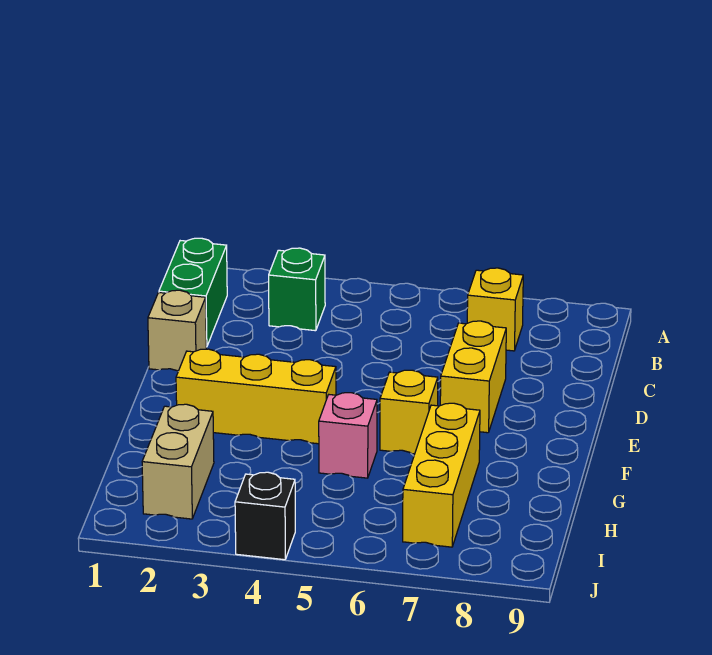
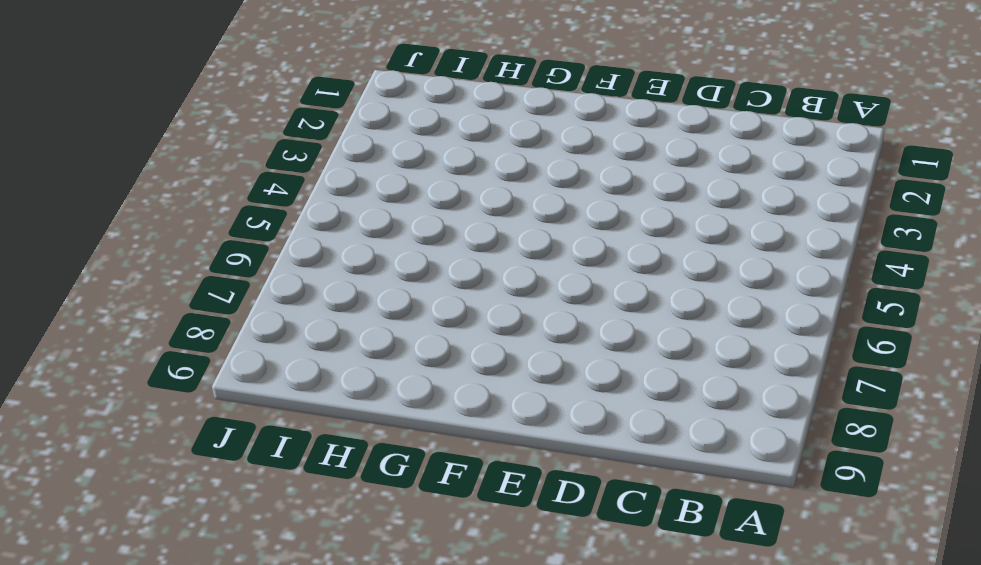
none -> green brick B1:C1 level 1
none -> green brick B3 level 1

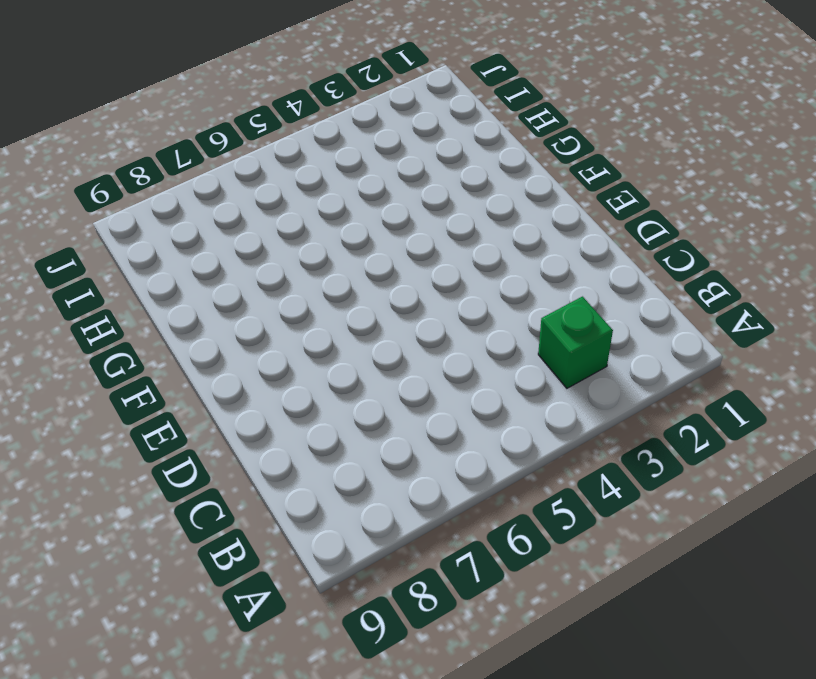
none -> green brick B1:C1 level 1
none -> yellow brick B7 level 1

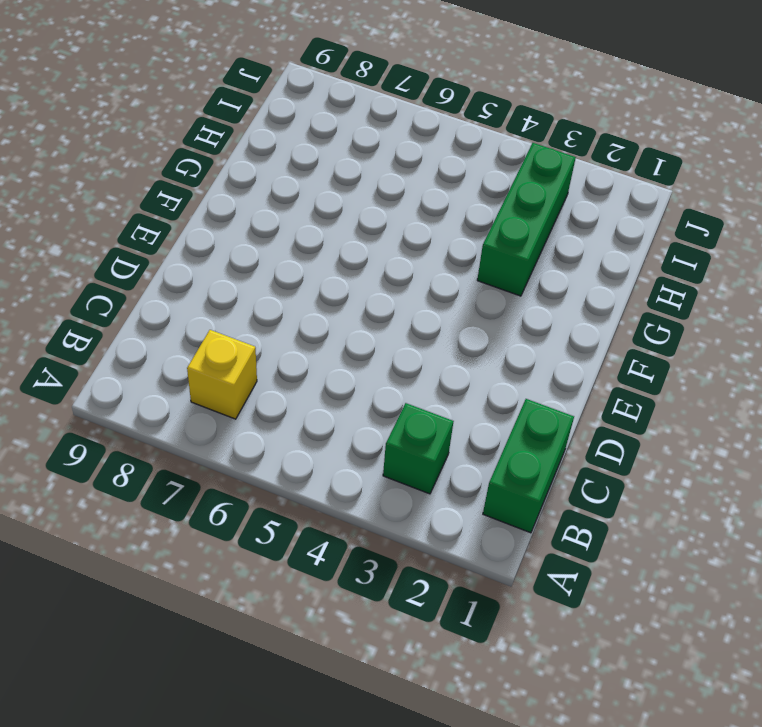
green brick G3:I3 level 1 -> none
none -> tan brick D1 level 1
none -> yellow brick D7:E7 level 1

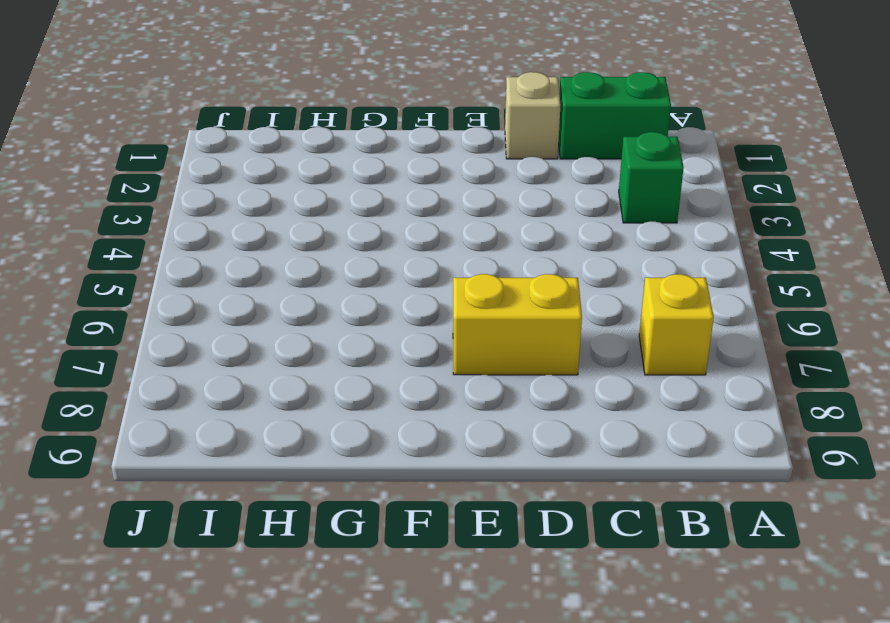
none -> yellow brick F2:F4 level 1
none -> yellow brick F6 level 1

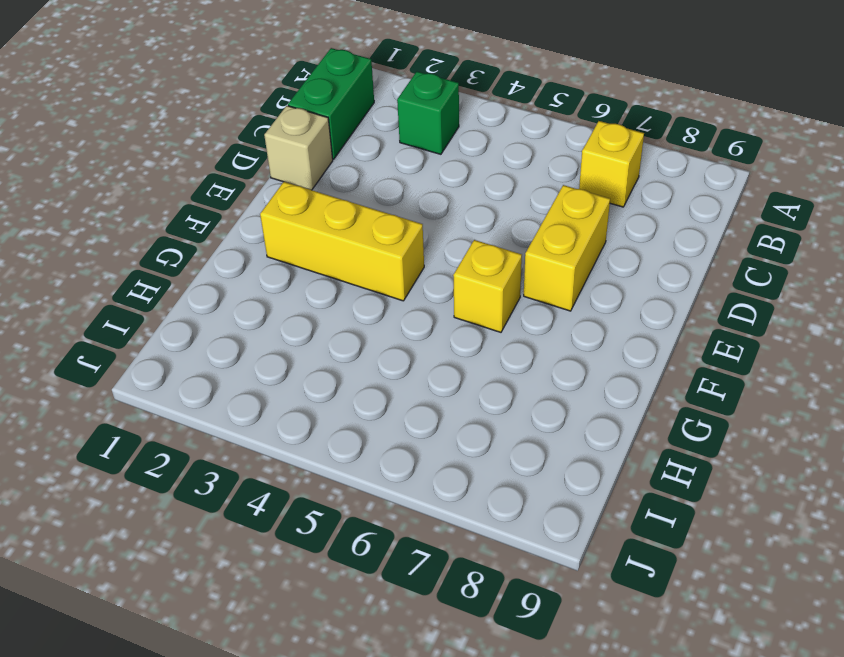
none -> pink brick G5 level 1
none -> yellow brick G7:I7 level 1

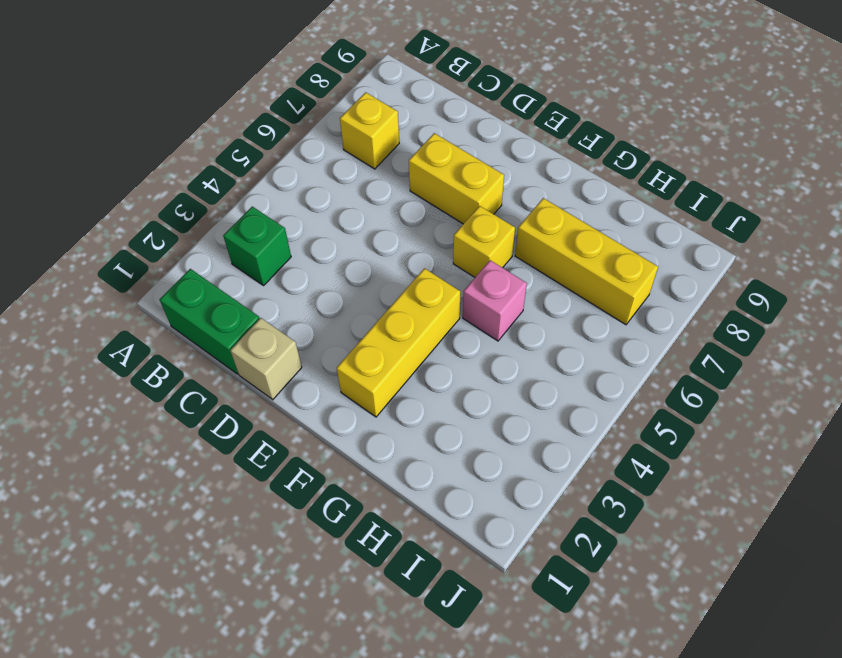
none -> tan brick H2:I2 level 1
none -> black brick J4 level 1

